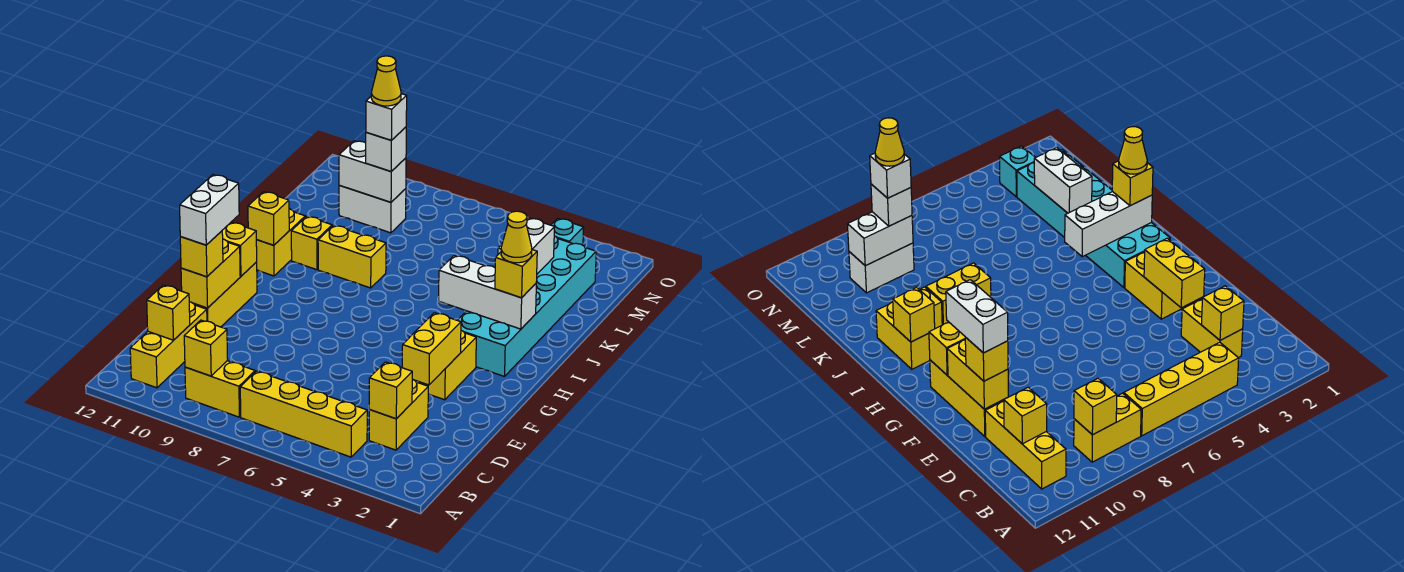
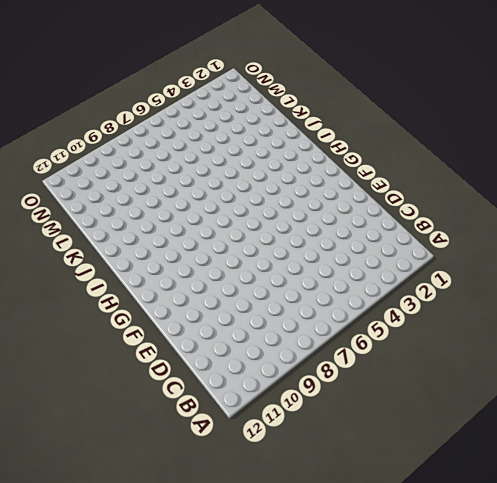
none -> yellow brick B4:B7 level 1
none -> yellow brick B8:B9 level 1
none -> yellow brick B11:D11 level 1

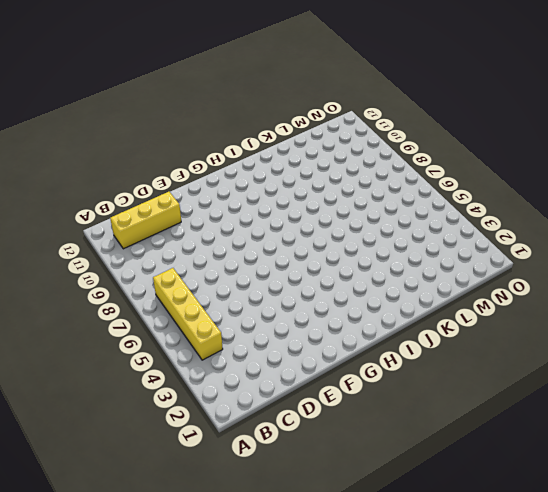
none -> yellow brick B8:B9 level 1
none -> yellow brick C3:D3 level 1
none -> yellow brick E11:G11 level 1

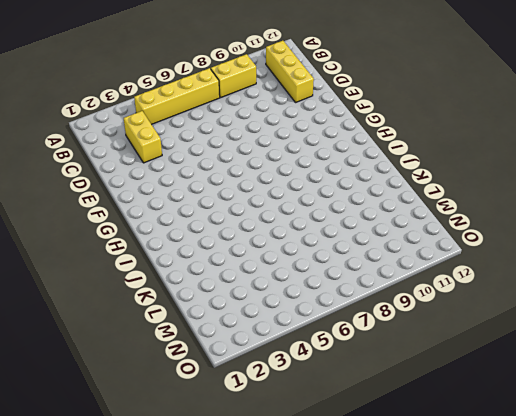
none -> yellow brick E11:G11 level 1
none -> yellow brick F3:G3 level 1
none -> cyan brick H2:M3 level 1

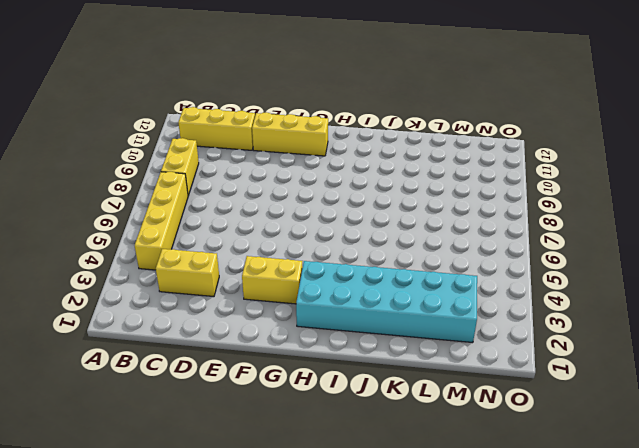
none -> yellow brick I11:J11 level 1
none -> yellow brick J8:J9 level 1
none -> yellow brick J10 level 1

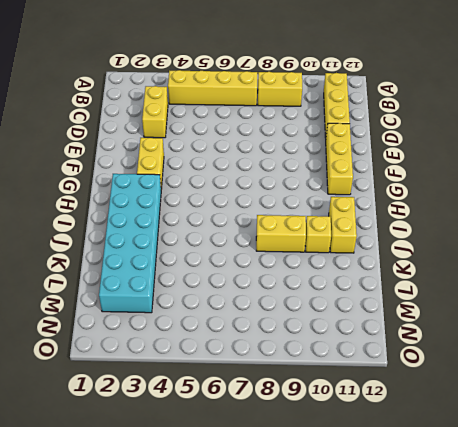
none -> white brick M9:M10 level 1
none -> cyan brick N3 level 1
none -> yellow brick B9 level 2

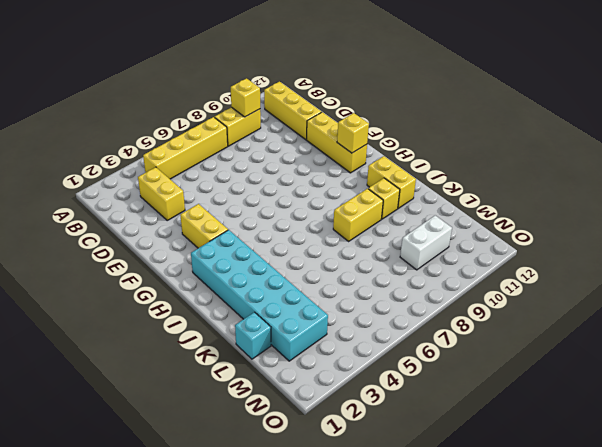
cyan brick L1 level 1 -> cyan brick N3 level 1
none -> yellow brick C3 level 2
none -> yellow brick C11 level 2
none -> yellow brick E3:F3 level 2

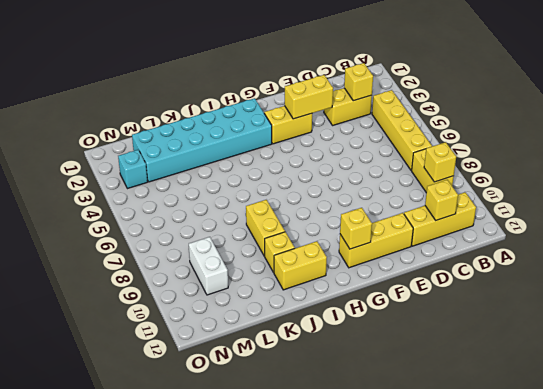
none -> yellow brick E11:F11 level 2
none -> white brick I2:I4 level 2
none -> yellow brick I11 level 2

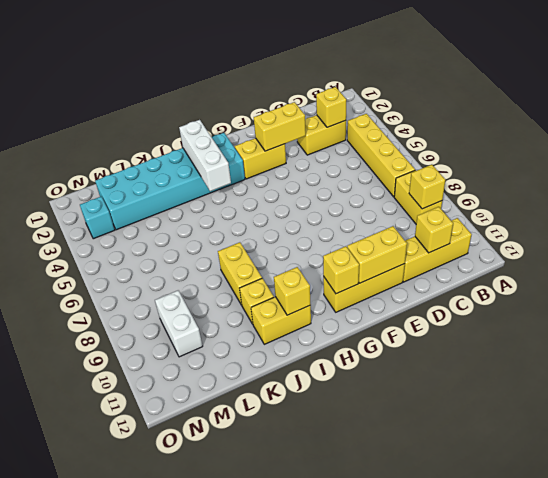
none -> white brick K3:L3 level 2
none -> white brick M9:M10 level 2
none -> yellow brick E11 level 3

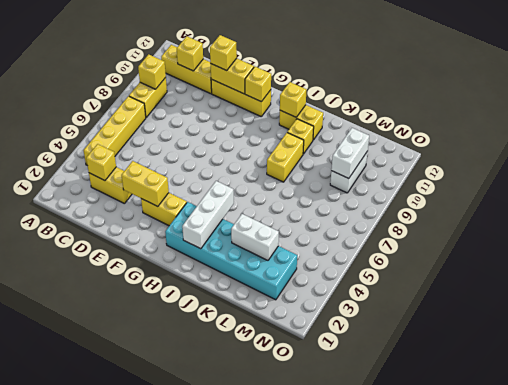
none -> cyan brick N3 level 1
none -> yellow brick I2 level 3
none -> white brick M9 level 3

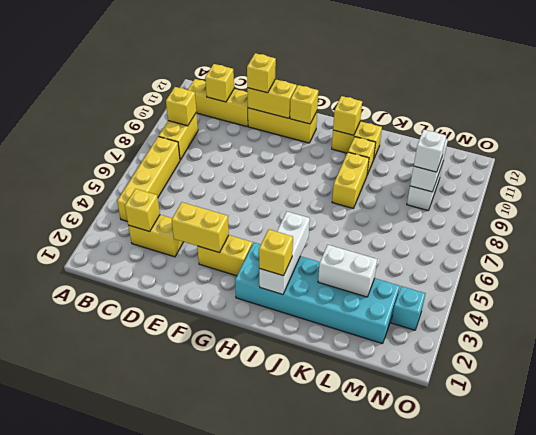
none -> white brick E11:F11 level 4
none -> yellow cone I2 level 4
none -> white brick M9 level 4

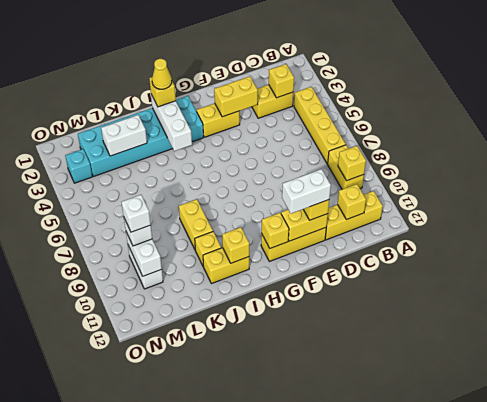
none -> yellow cone M9 level 5

